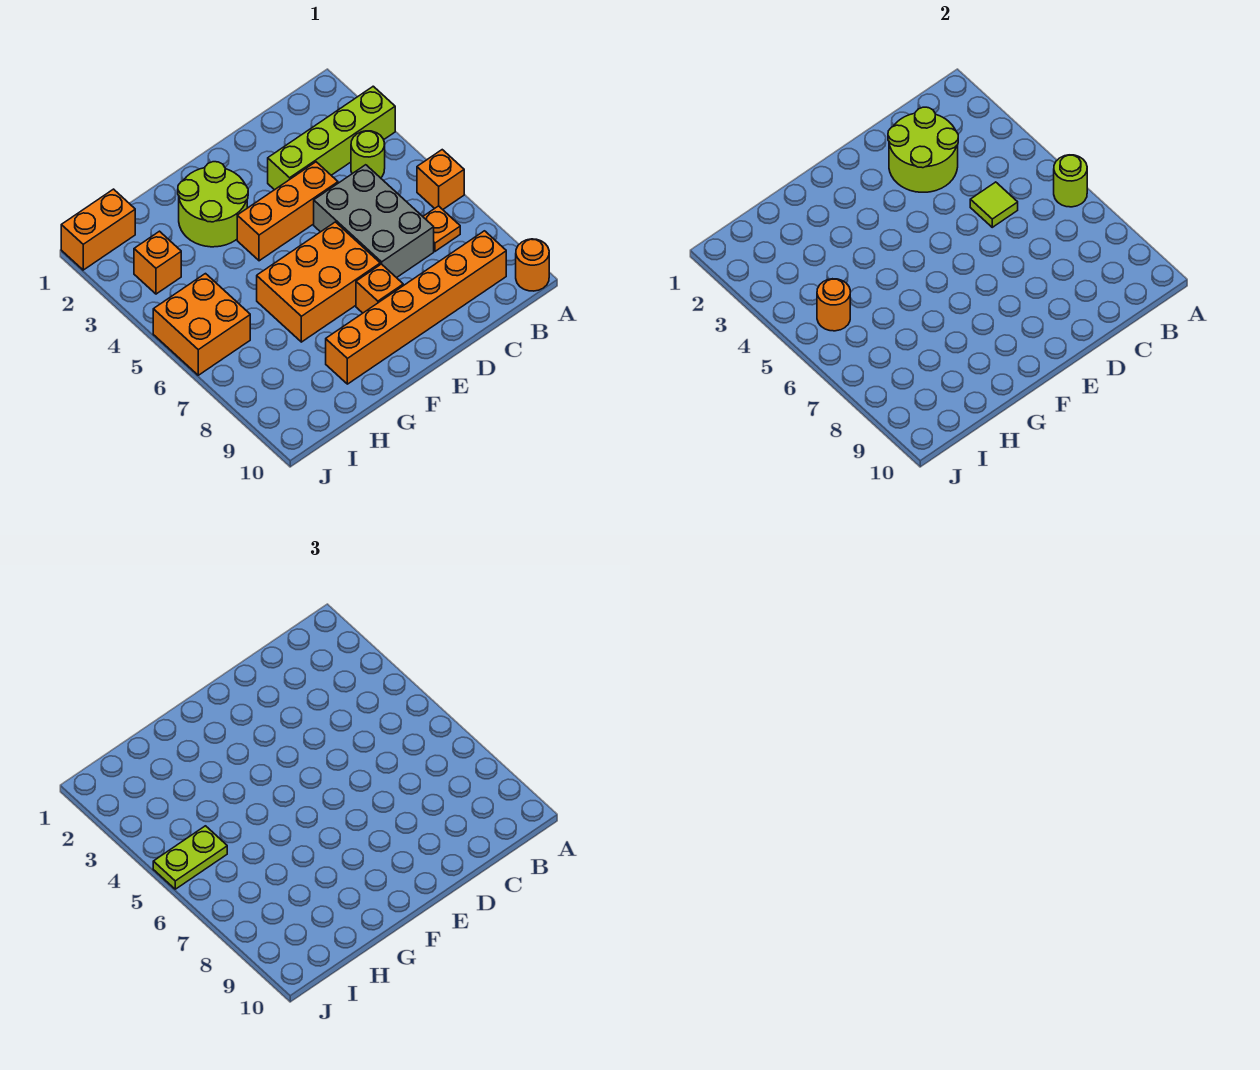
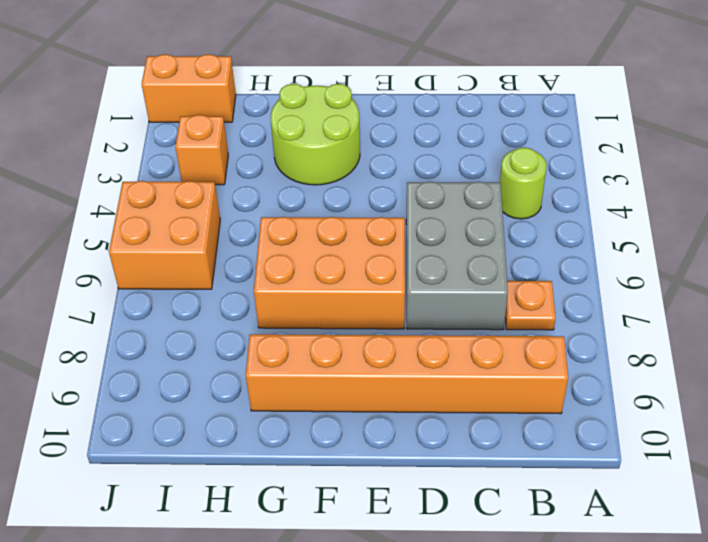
none -> lime brick A3:D3 level 1
none -> orange brick A6 level 1
none -> orange round brick A10 level 1

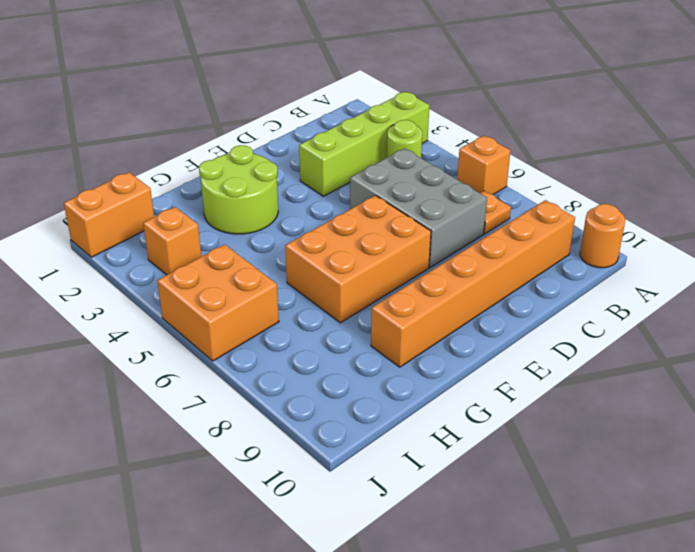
none -> orange brick D4:F4 level 1
none -> orange brick E8 level 1
none -> lime round brick A6 level 2

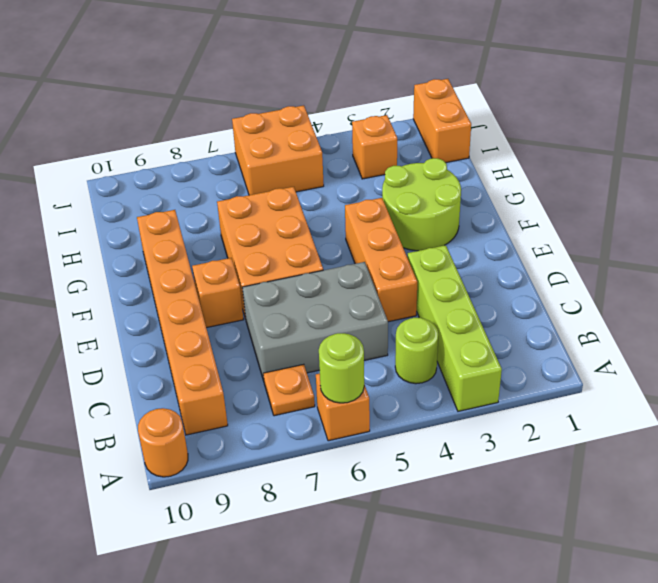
none -> lime round brick C2:D3 level 2
none -> lime tile C5 level 2
none -> orange round brick I5 level 2

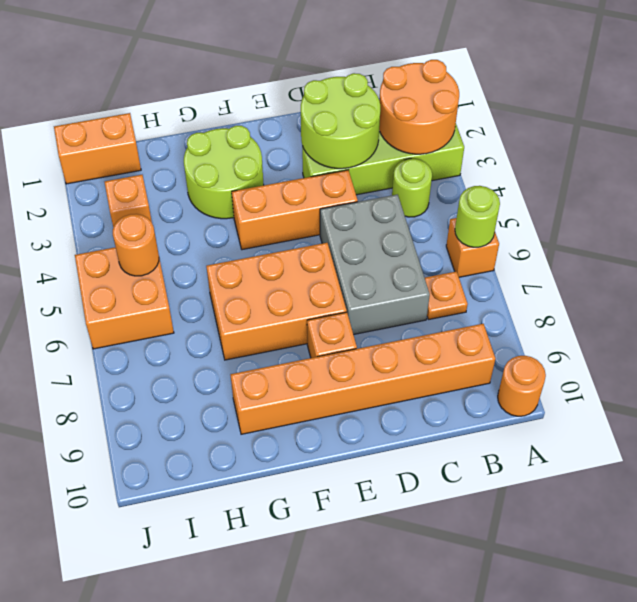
orange round brick A2:B3 level 2 -> none
none -> lime tile C5 level 2
none -> lime plate I5:J5 level 3

